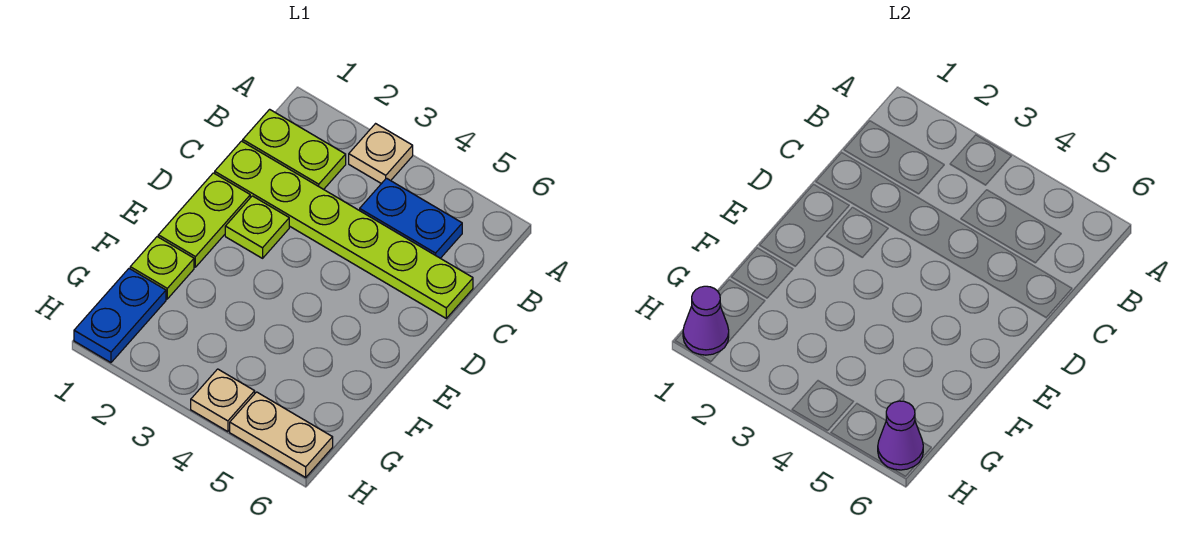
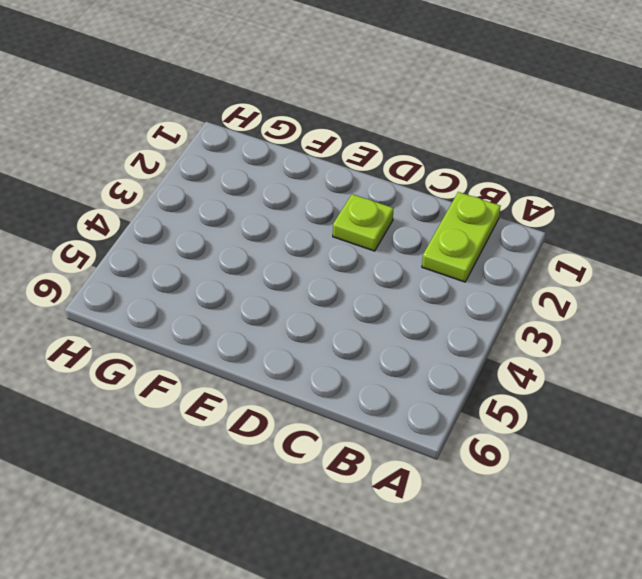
none -> tan plate A3 level 1
none -> blue plate B4:B5 level 1
none -> lime plate C1:C6 level 1

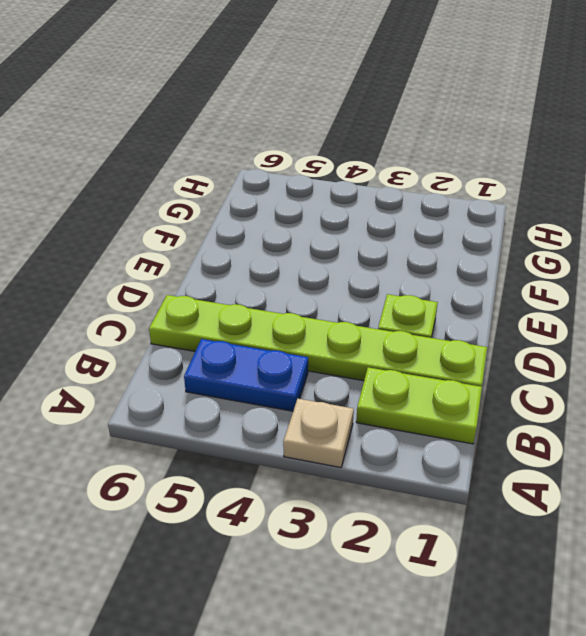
none -> lime plate D1:E1 level 1
none -> lime plate F1 level 1
none -> blue plate G1:H1 level 1

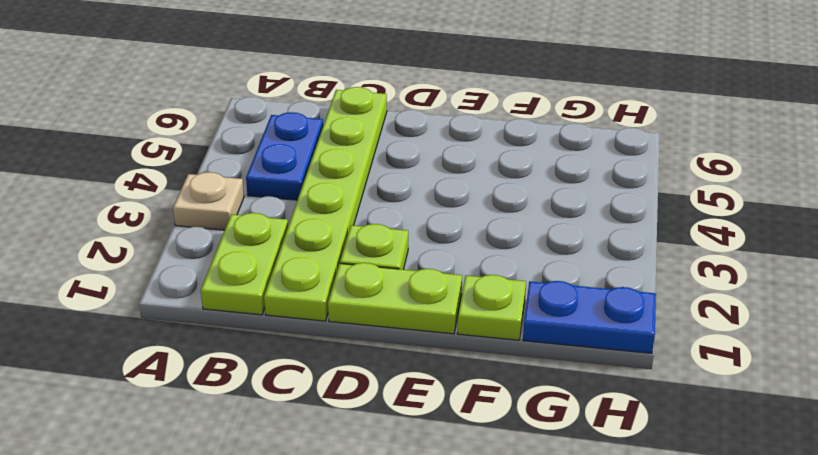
none -> tan plate H4 level 1
none -> tan plate H5:H6 level 1
none -> purple cone H1 level 2

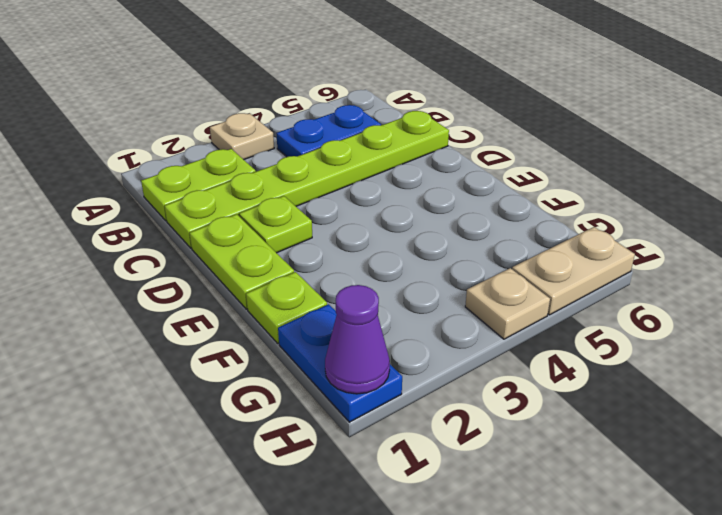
none -> purple cone H6 level 2

